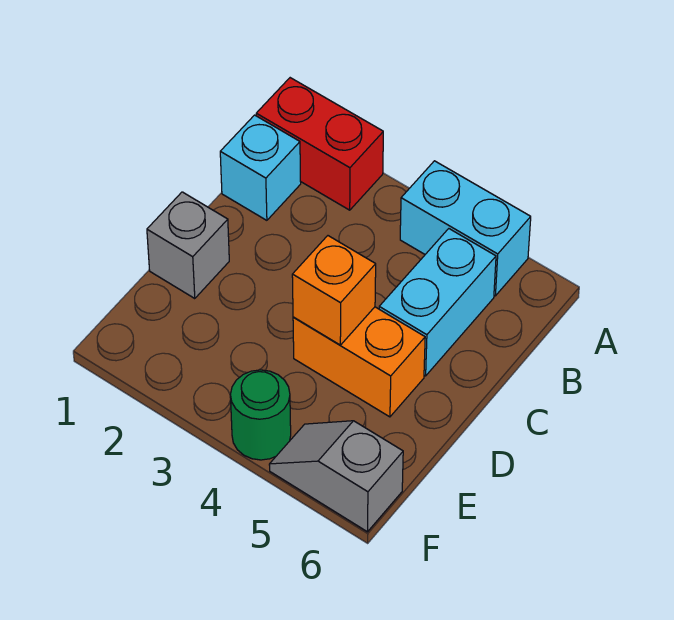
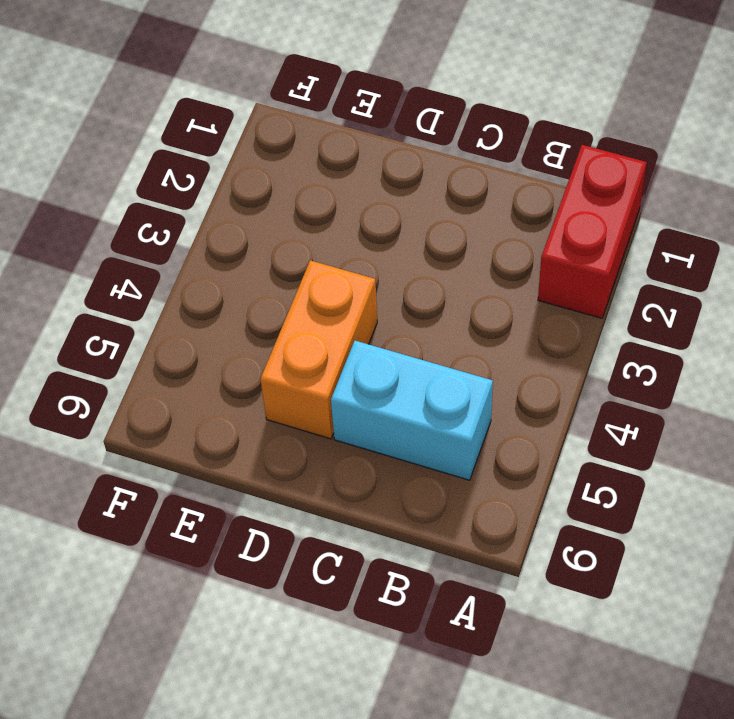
none -> cyan brick A4:A5 level 1
none -> cyan brick B1 level 1

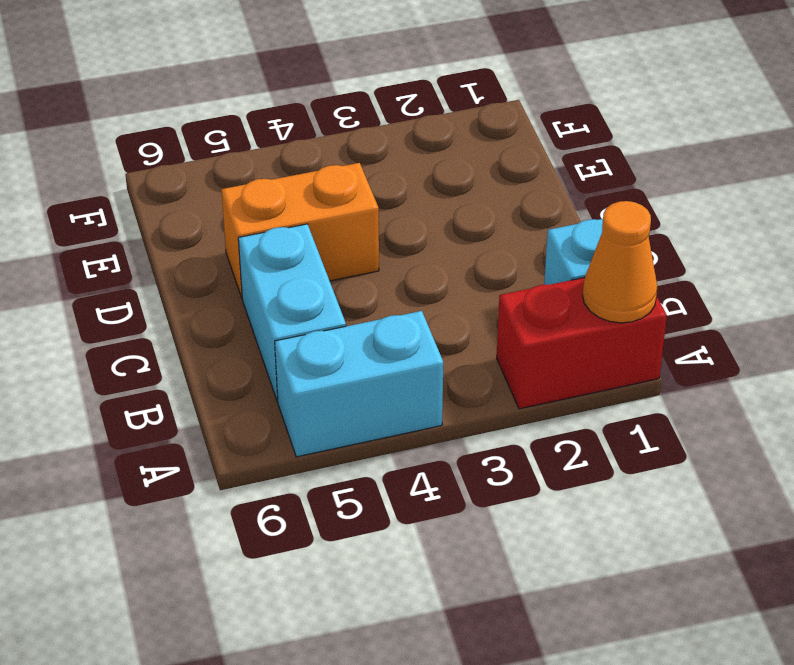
orange cone A1 level 2 -> none
none -> grey brick D1 level 1
none -> green round brick F4 level 1

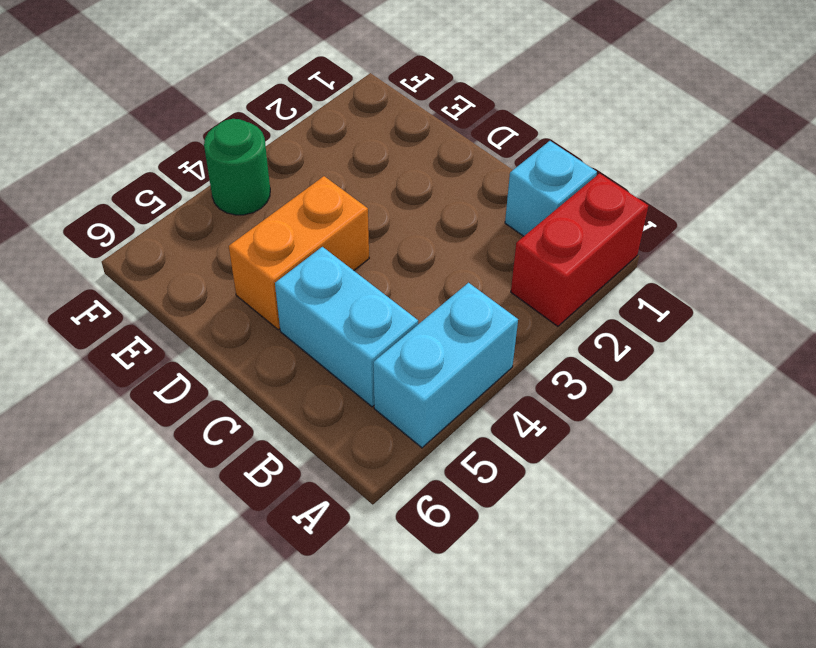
none -> grey brick D1 level 1
none -> grey slope F5:F6 level 1 top 6

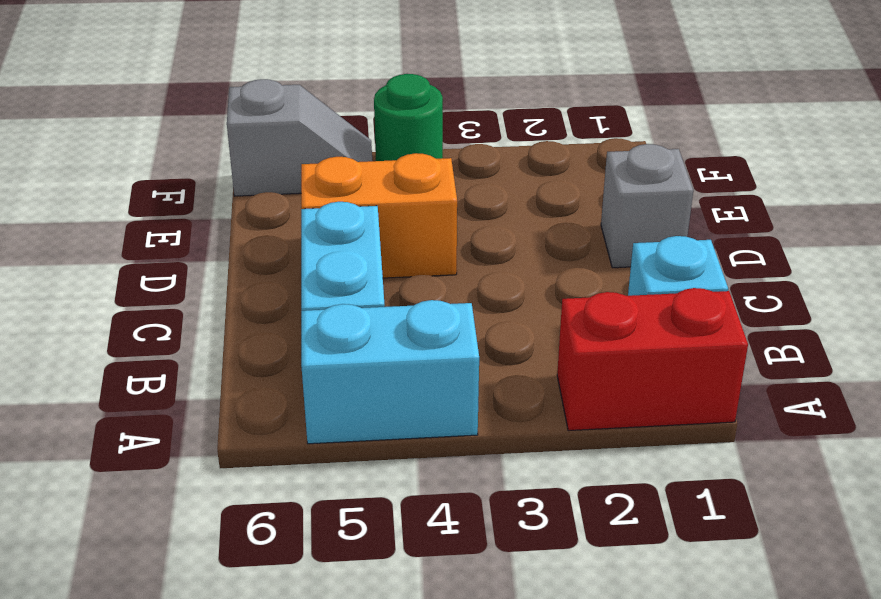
none -> orange brick D4 level 2

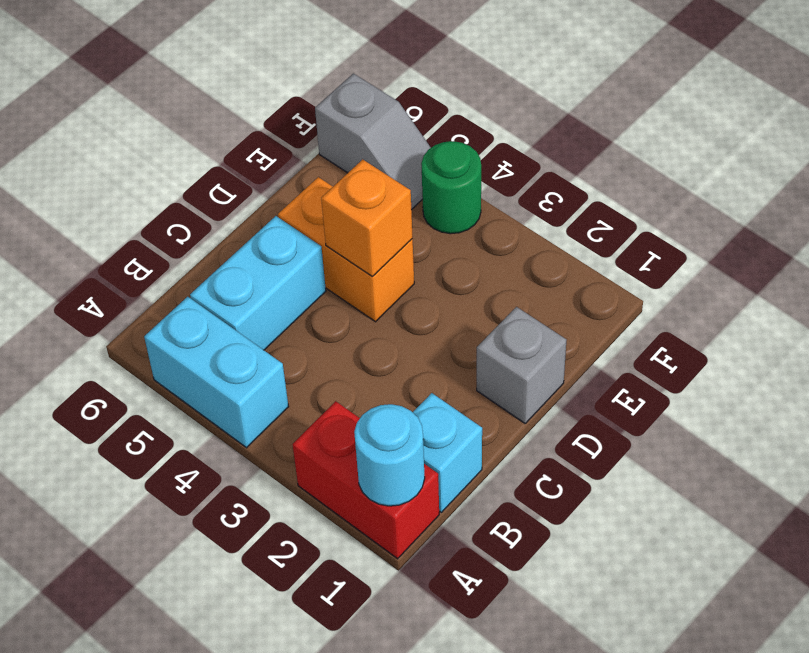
cyan round brick A1 level 2 -> none

